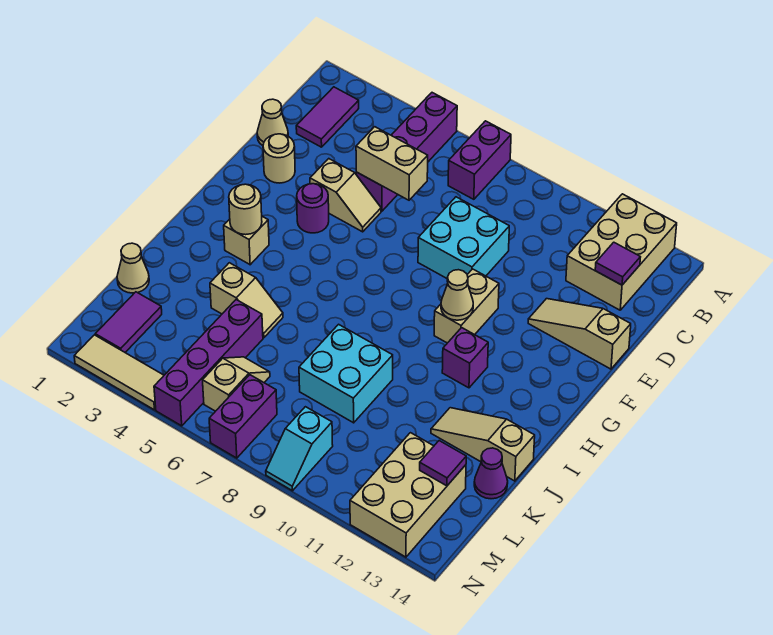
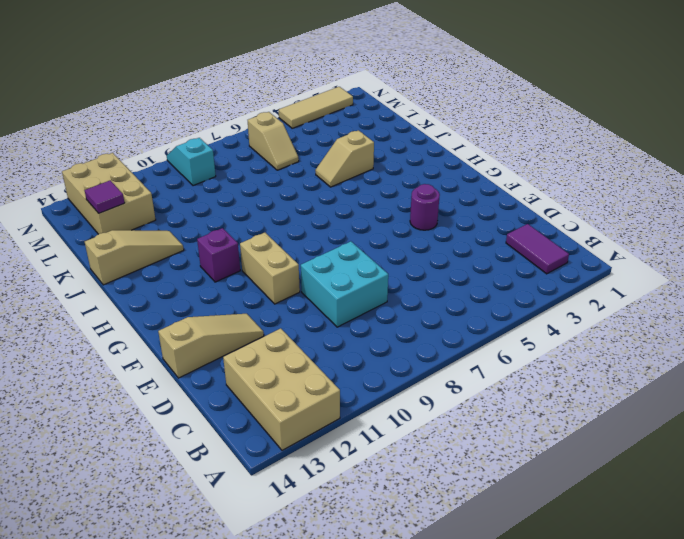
none -> purple brick A5:D5 level 1
none -> purple brick A7:B7 level 1
none -> tan cone D1 level 1
none -> tan round brick E2 level 1

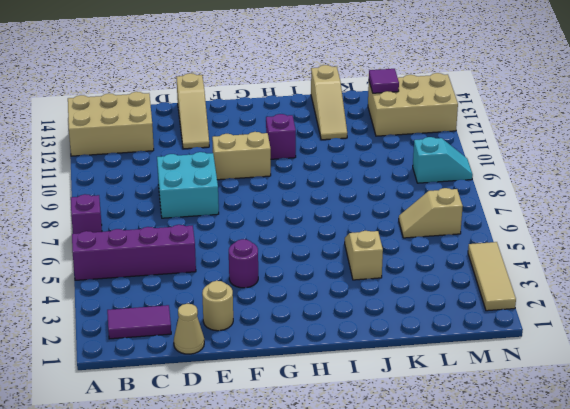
purple brick A7 level 1 -> purple brick A7:B7 level 1
none -> tan slope E4:E5 level 1 top 4
none -> tan brick H3 level 1
none -> cyan brick J8:K9 level 1
none -> tan cone K1 level 1

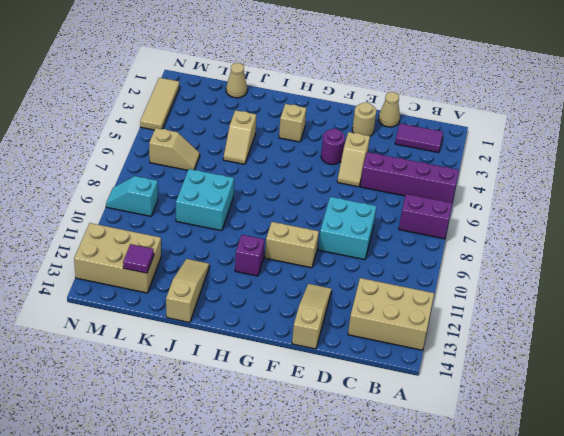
none -> purple brick K5:N5 level 1
none -> purple cone K14 level 1
none -> purple tile L2:M2 level 1
none -> purple brick M7:N7 level 1

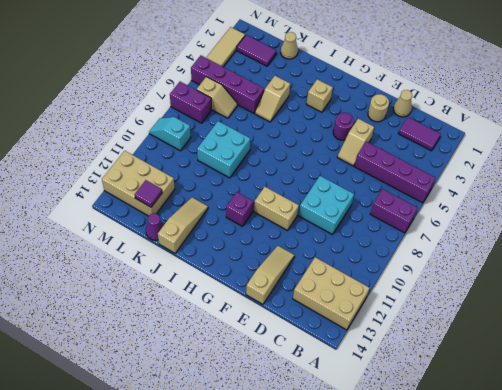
none -> purple tile C13 level 2
none -> tan brick D5:D6 level 2
none -> tan cone G10 level 2
none -> tan round brick H3 level 2

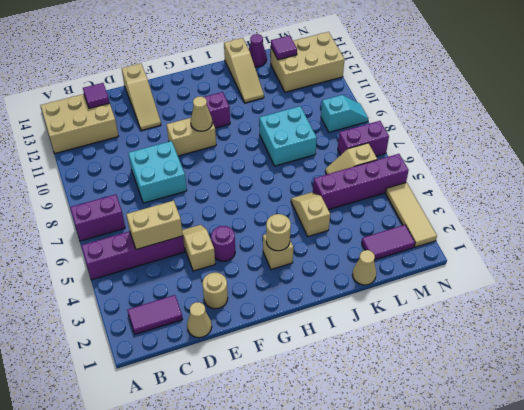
tan brick C5:D5 level 2 -> tan brick D5:D6 level 2

